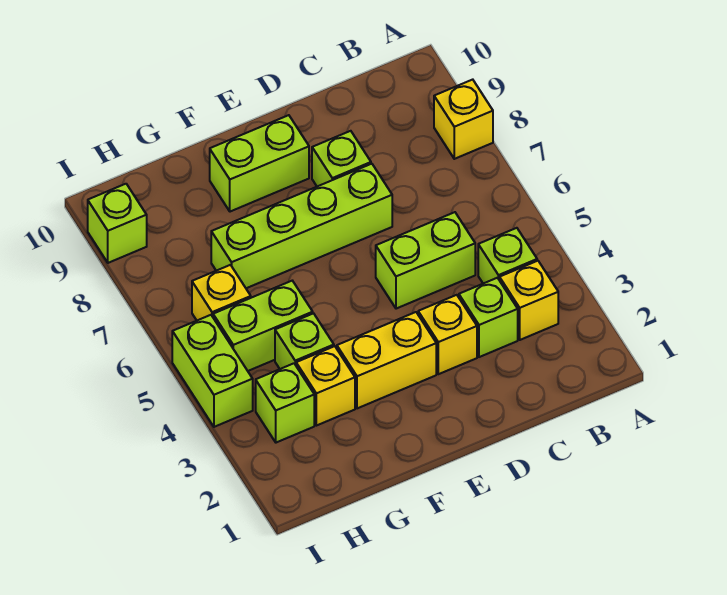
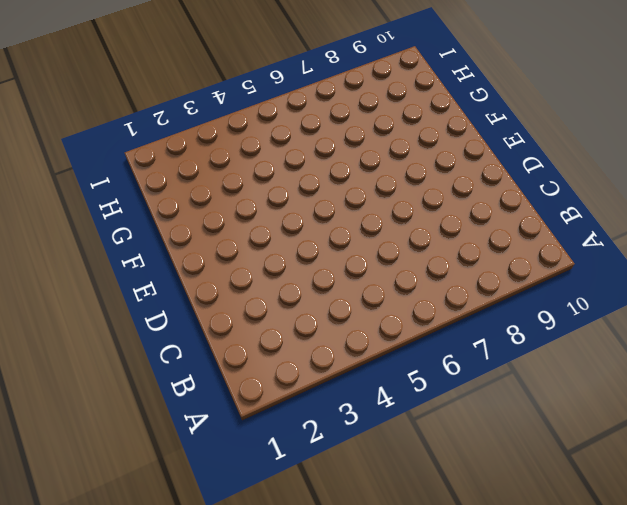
none -> yellow brick A8 level 1
none -> yellow brick B3 level 1
none -> lime brick B4 level 1

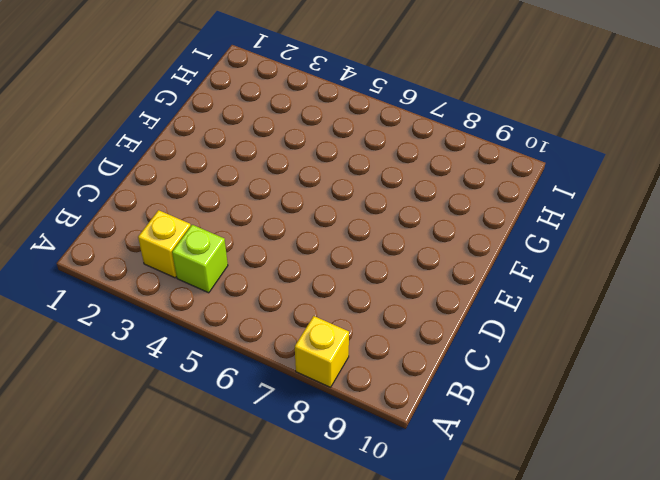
none -> lime brick C3 level 1
none -> lime brick C5:D5 level 1
none -> yellow brick D3 level 1

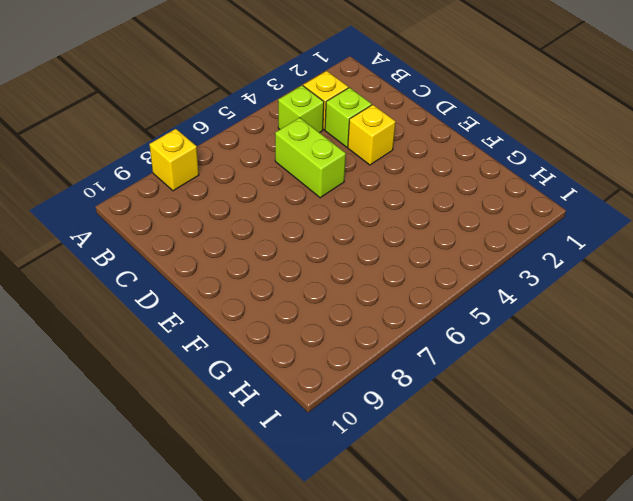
none -> lime brick D7:G7 level 1
none -> lime brick D8 level 1
none -> yellow brick E3:F3 level 1

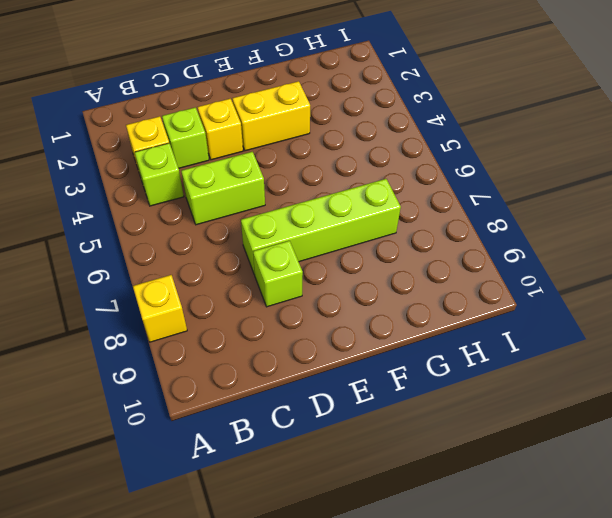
none -> lime brick E9:F9 level 1
none -> yellow brick G3 level 1
none -> lime brick G4 level 1

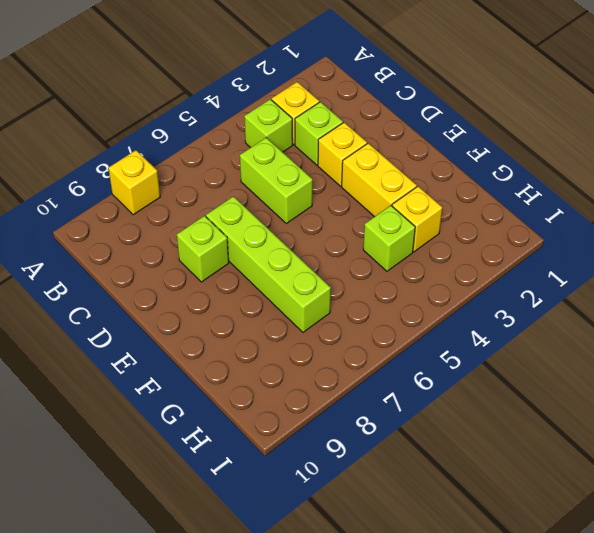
none -> lime brick E9:F9 level 1
none -> lime brick G5:H5 level 1
none -> lime brick H3 level 1

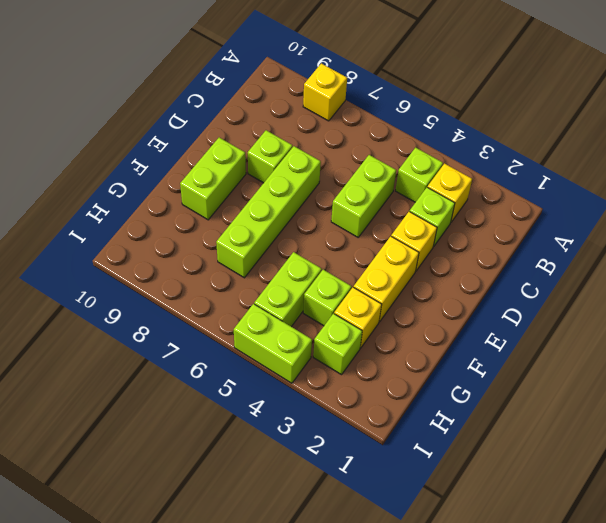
none -> yellow brick H6 level 1
none -> lime brick I9 level 1

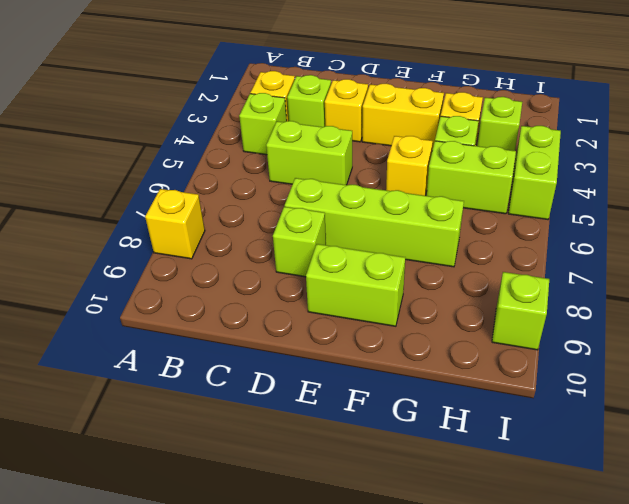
yellow brick F5 level 1 -> yellow brick H6 level 1

